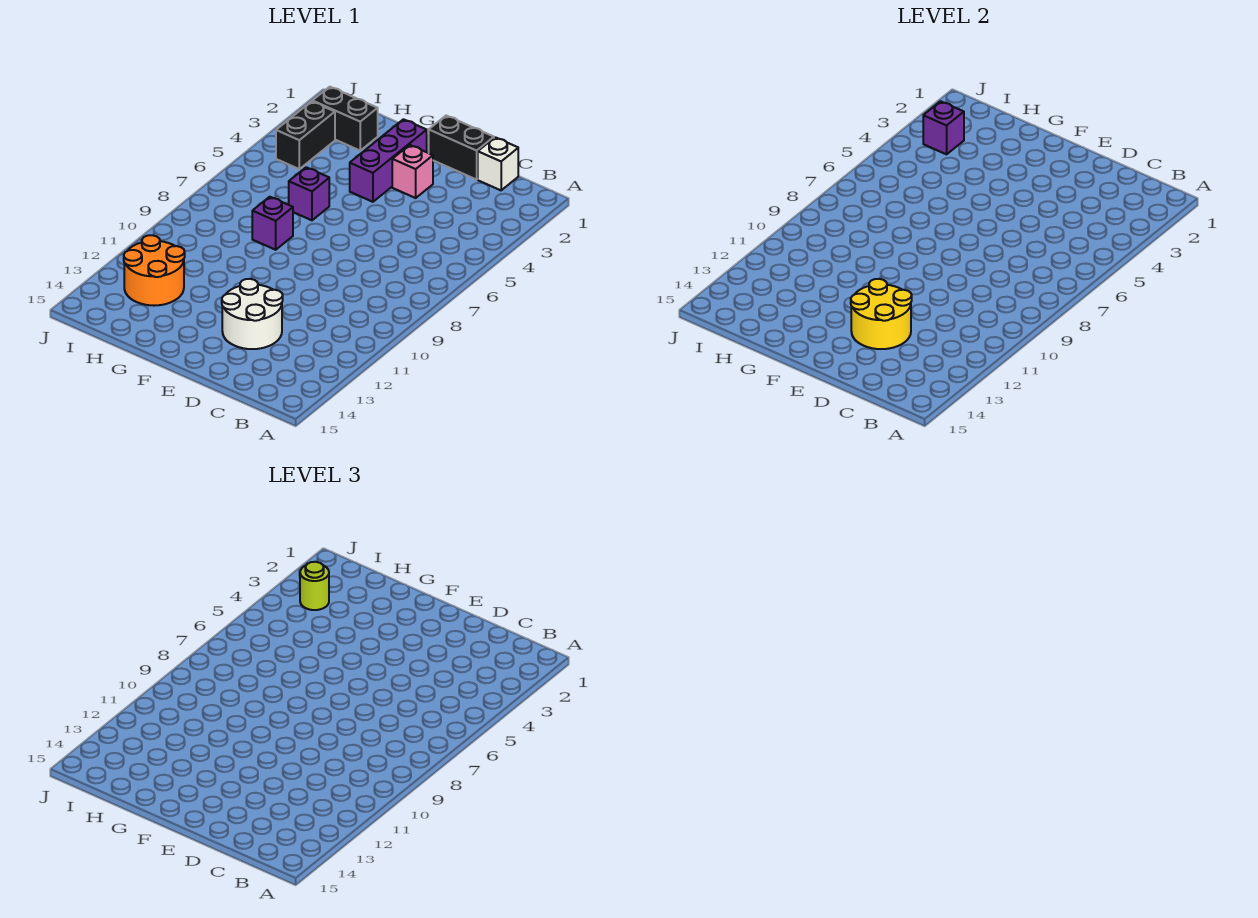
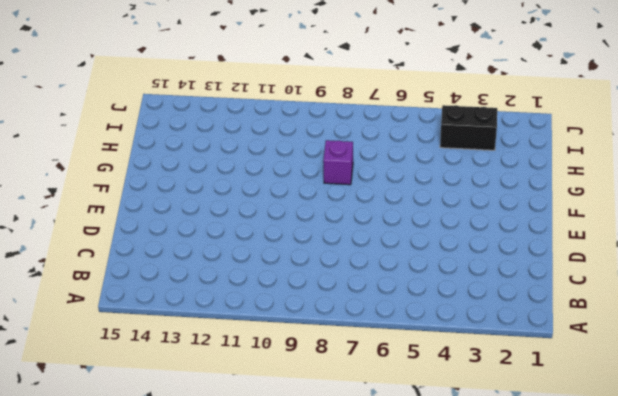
none -> white brick C1 level 1
none -> black brick D1:E1 level 1
none -> white round brick D12:E13 level 1

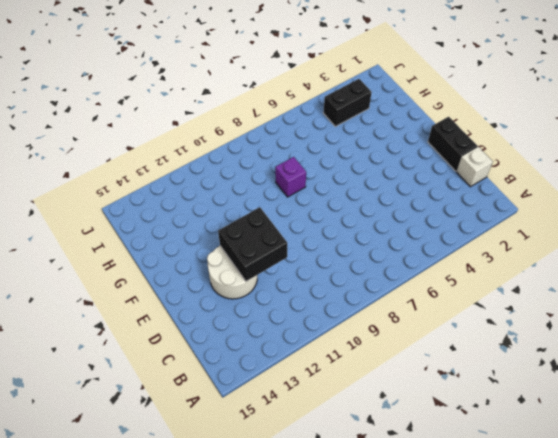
black brick D11:E12 level 2 -> yellow round brick D12:E13 level 2
none -> pink brick E3 level 1
none -> purple brick F2:F4 level 1
none -> purple brick G6 level 1

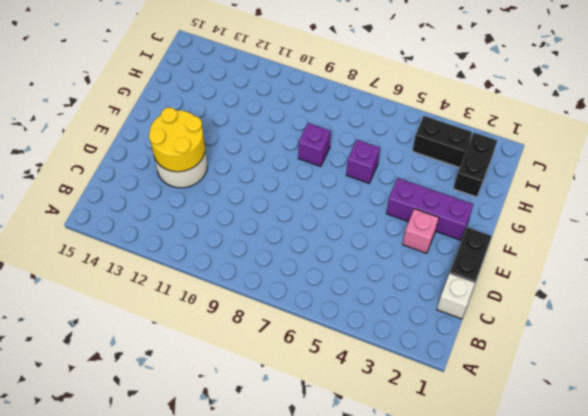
none -> orange round brick H12:I13 level 1
none -> purple brick I3 level 2
none -> lime round brick I3 level 3

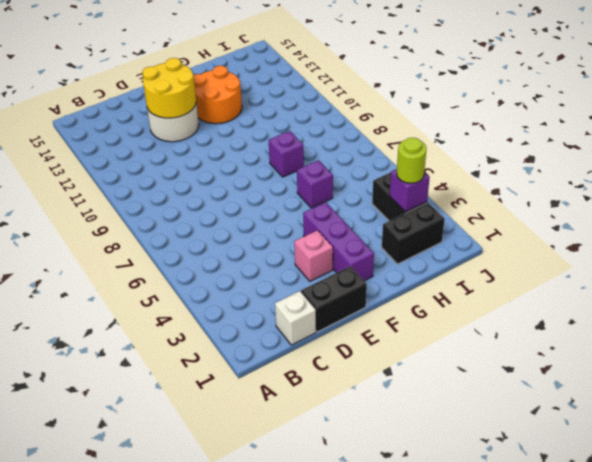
orange round brick F12:G13 level 1 -> orange round brick H12:I13 level 1

